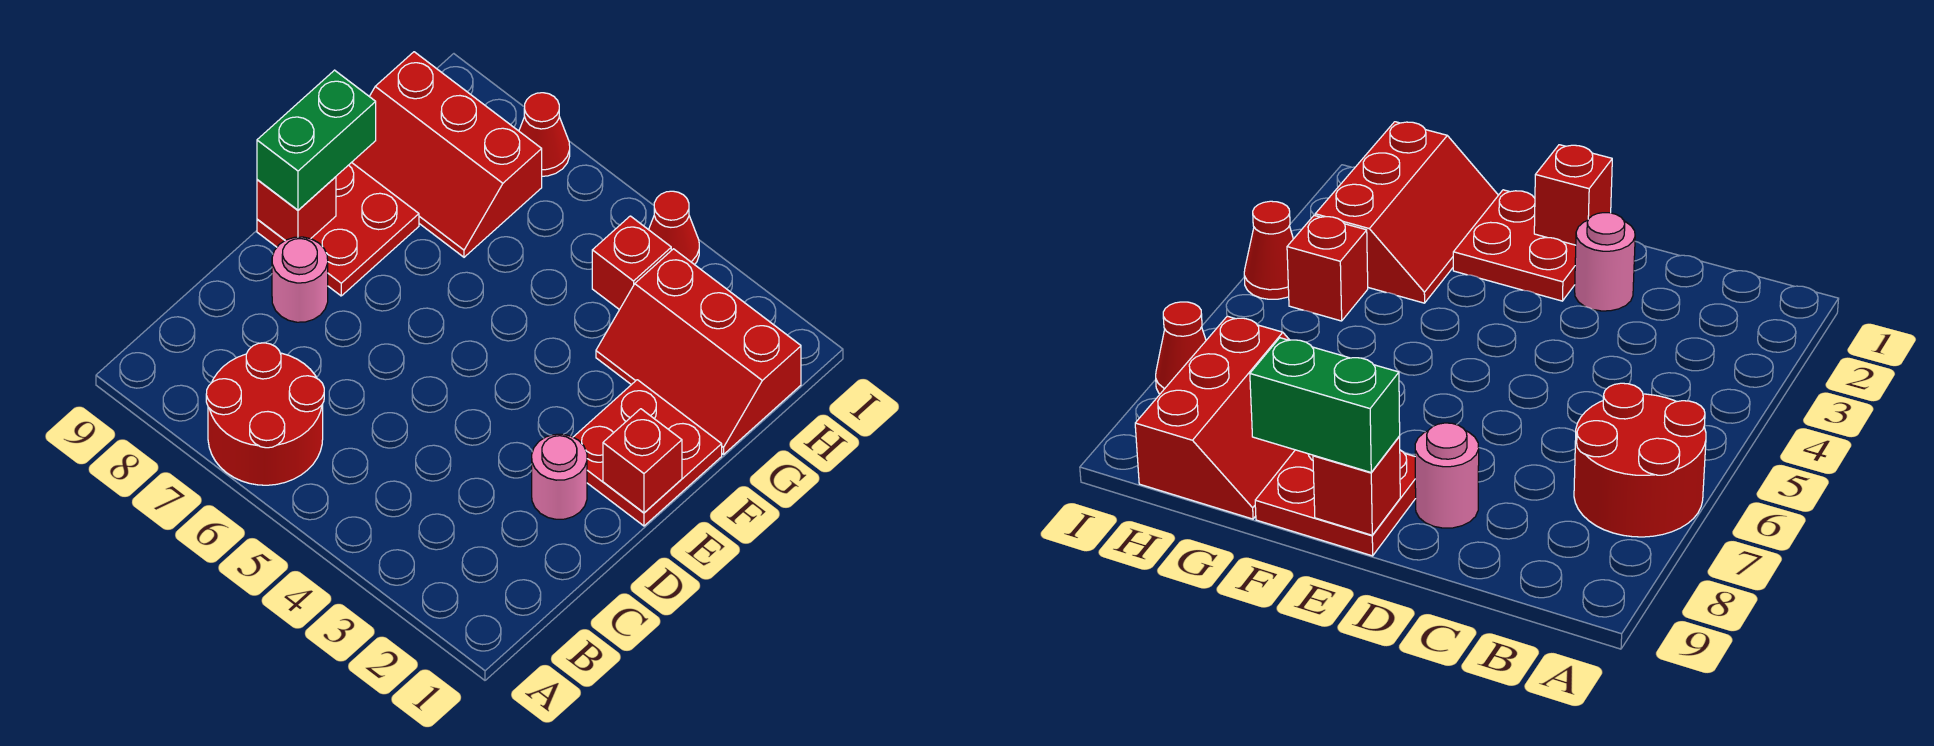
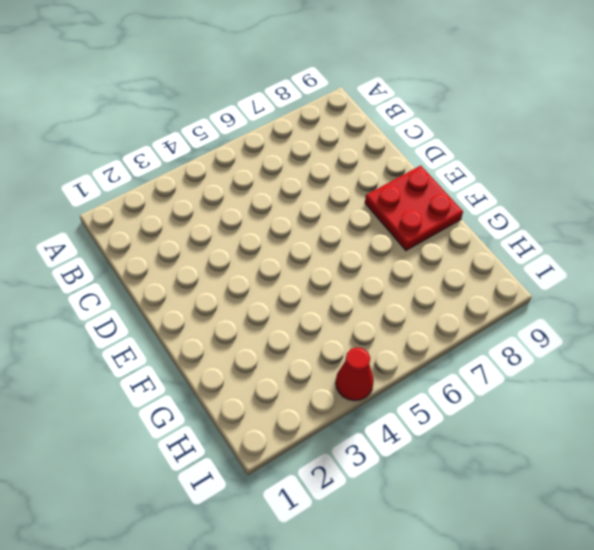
none -> red round brick A6:B7 level 1
none -> pink round brick D2 level 1
none -> pink round brick D8 level 1

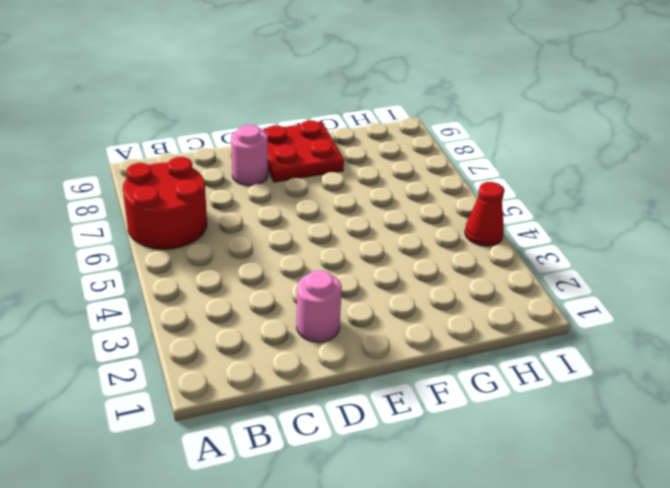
none -> red plate E1:F2 level 1
none -> red slope G1:H3 level 1 top H
none -> red slope G7:H9 level 1 top H

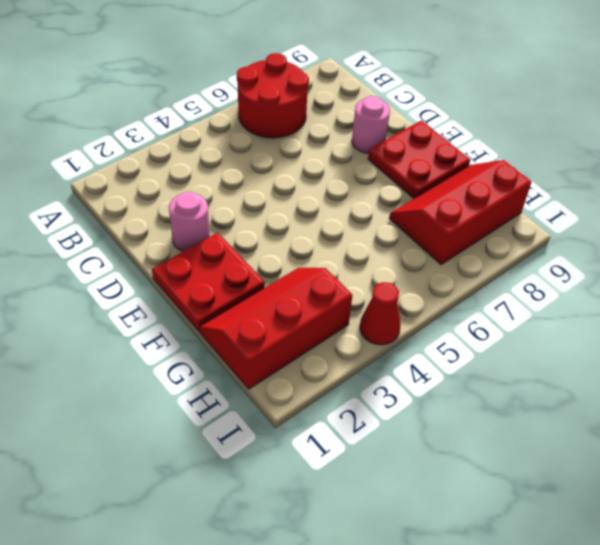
none -> red brick H4 level 1
none -> red cone I7 level 1
none -> red brick E1 level 2

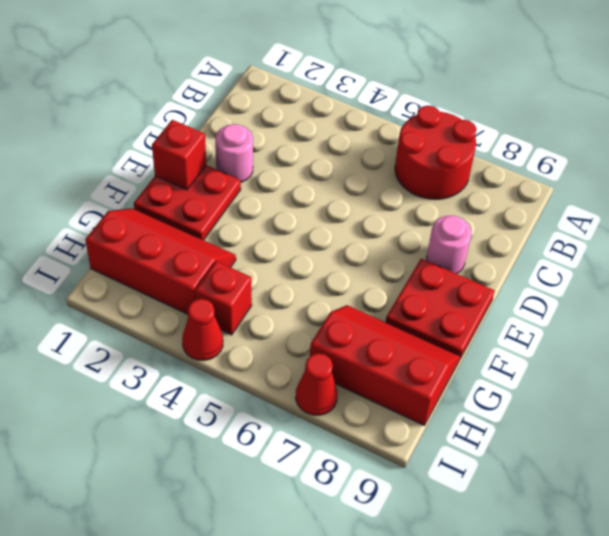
none -> red brick E9 level 2
none -> green brick E9:F9 level 3

